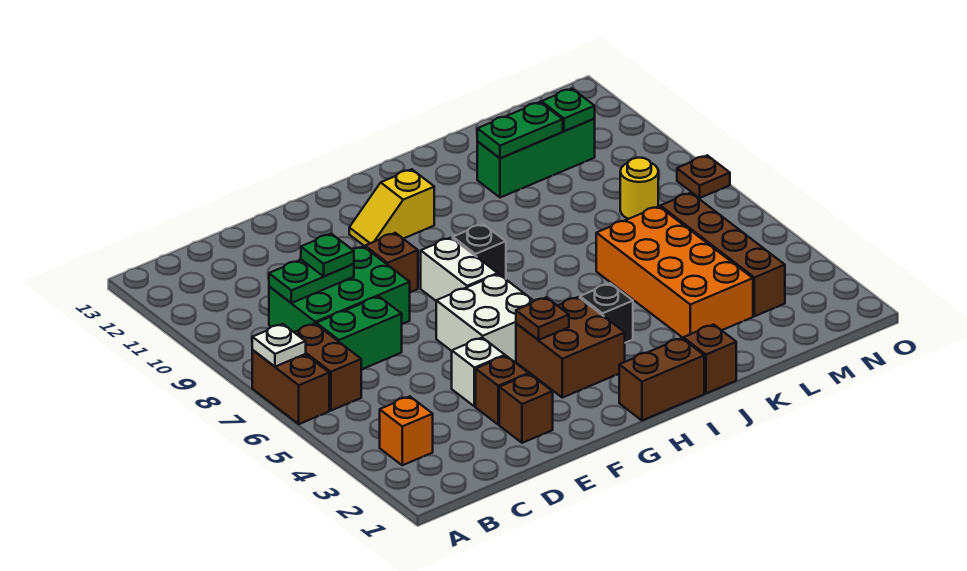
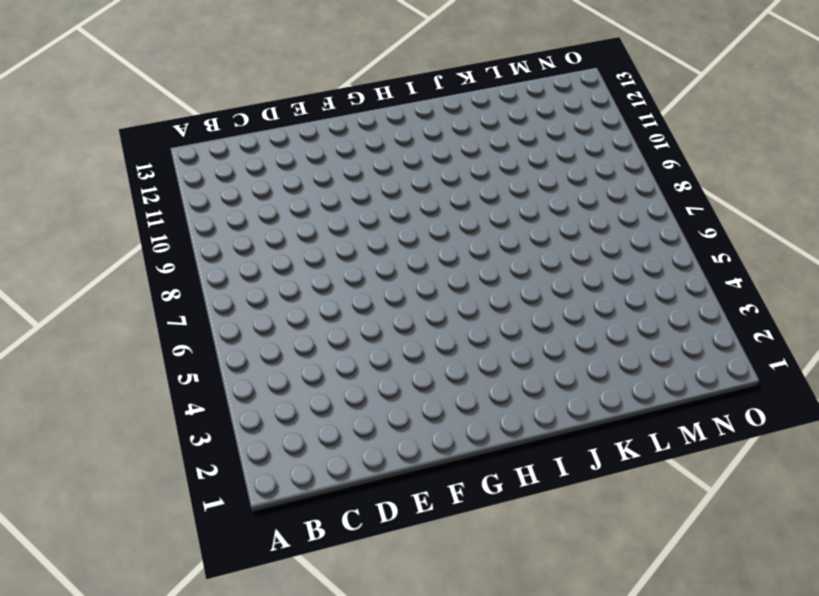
none -> brown brick A6:A7 level 1
none -> orange brick B3 level 1
none -> brown brick B6:B7 level 1

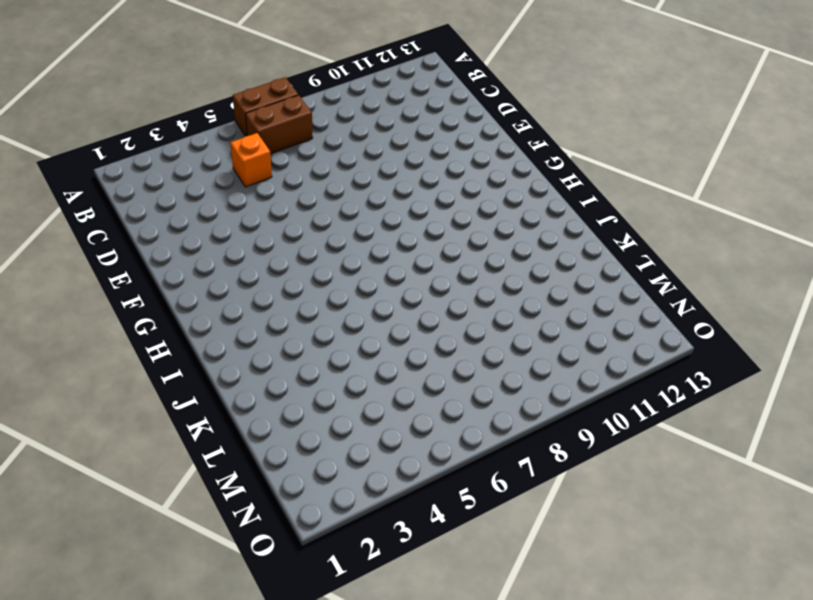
orange brick C5 level 1 -> orange brick B3 level 1
none -> green brick C7:D7 level 1
none -> green brick C8:E9 level 1
none -> brown brick E2 level 1

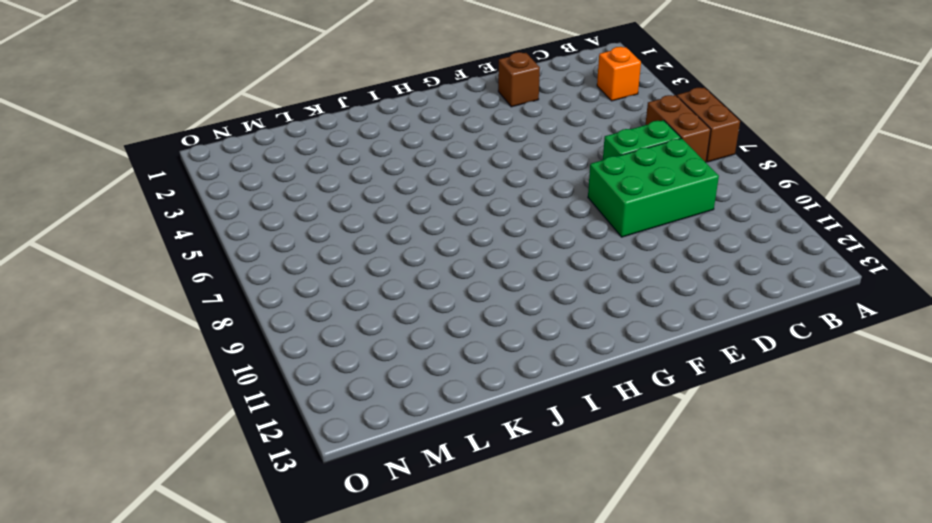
none -> brown brick E3 level 1
none -> white brick E4 level 1
none -> white brick F5:G6 level 1

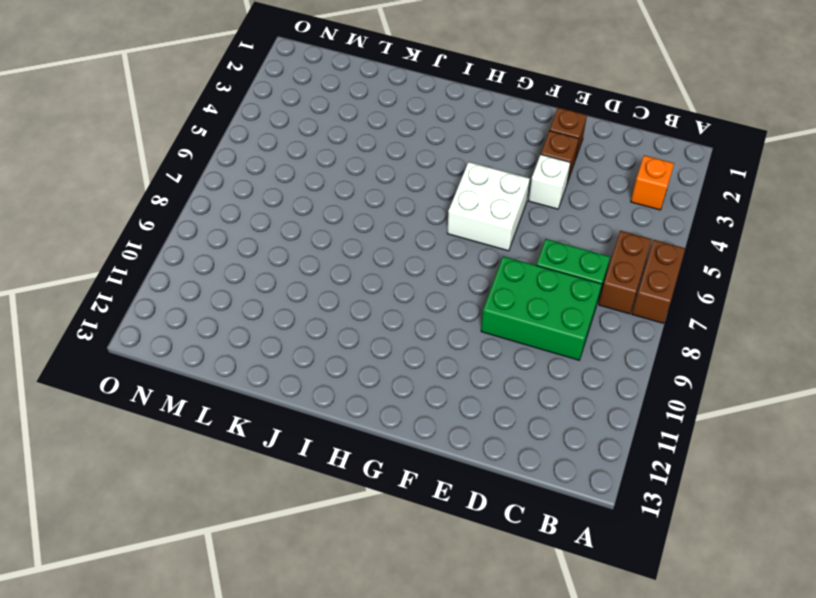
none -> brown brick F9 level 1
none -> brown brick G3:H4 level 1
none -> white brick G7:G8 level 1

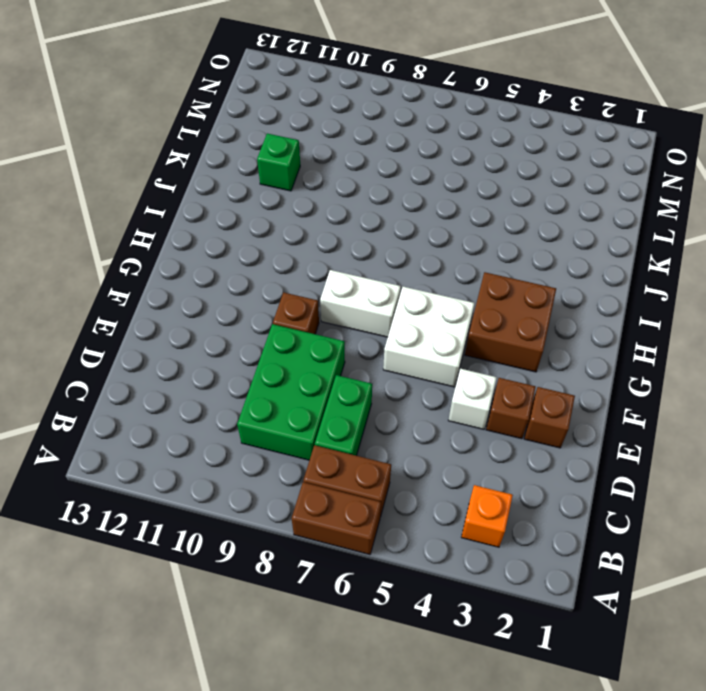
green brick K11 level 1 -> green brick K11:M11 level 1
none -> yellow slope G11:H11 level 1 top H
none -> brown brick H1:I1 level 1
none -> black brick H8 level 1

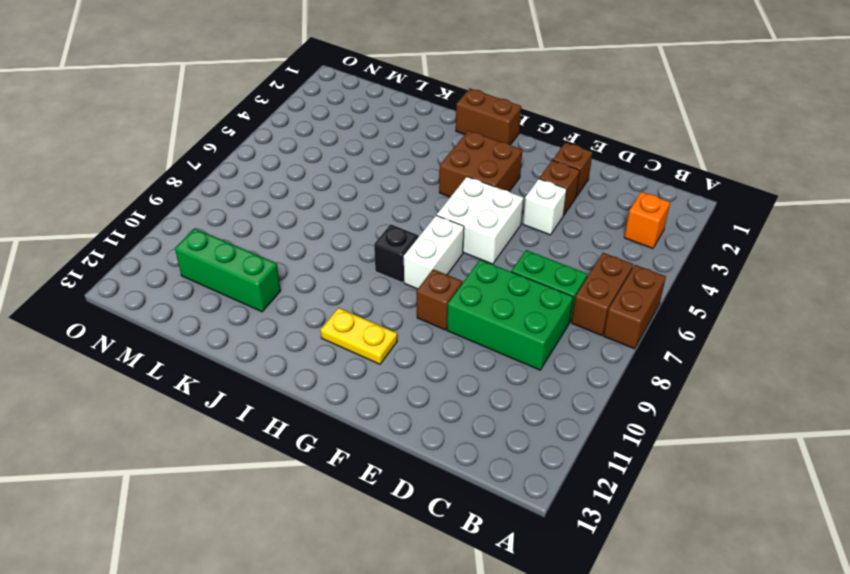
yellow plate G11:H11 level 1 -> yellow slope G11:H11 level 1 top H
none -> black brick I4 level 1
none -> brown brick J1 level 1
none -> orange brick K3:L6 level 1

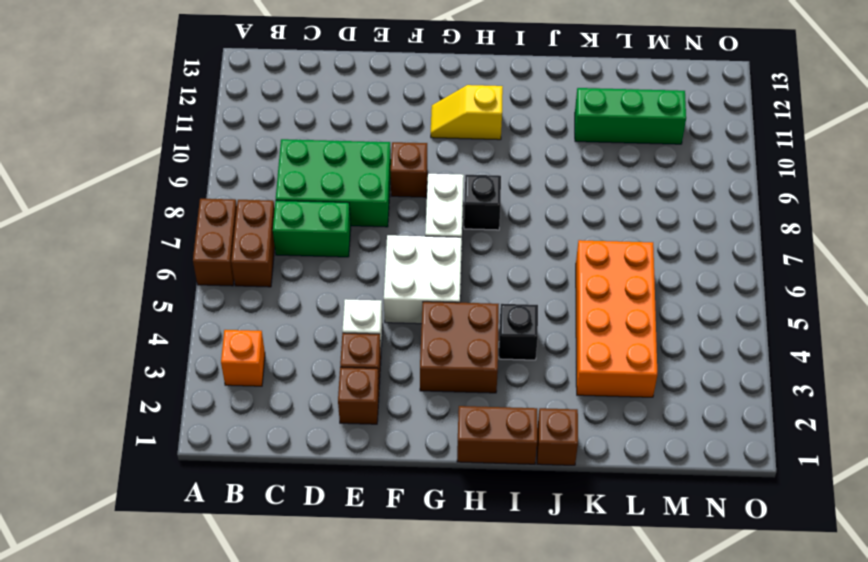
none -> brown brick M3:M6 level 1
none -> yellow round brick M8 level 1
none -> brown plate O8 level 1

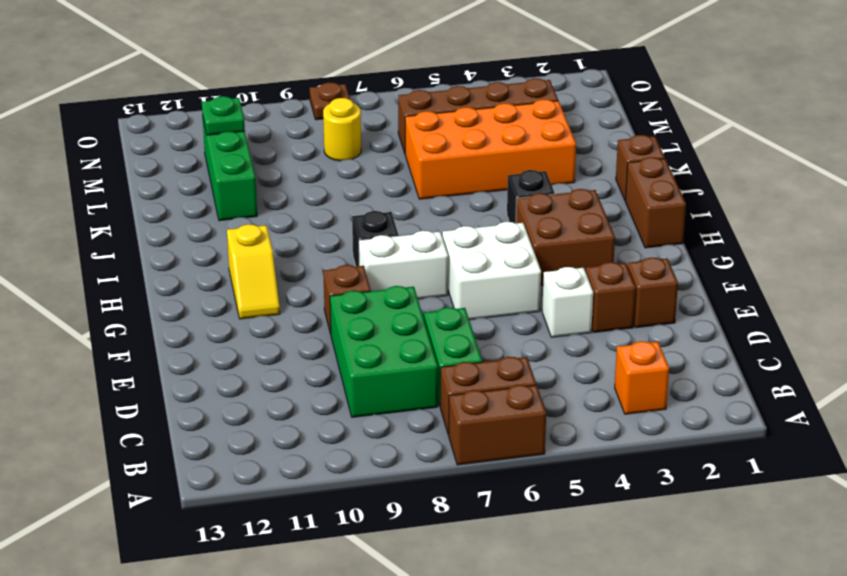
none -> white plate A7 level 2
none -> green plate C9:D9 level 2
none -> brown plate G4 level 2

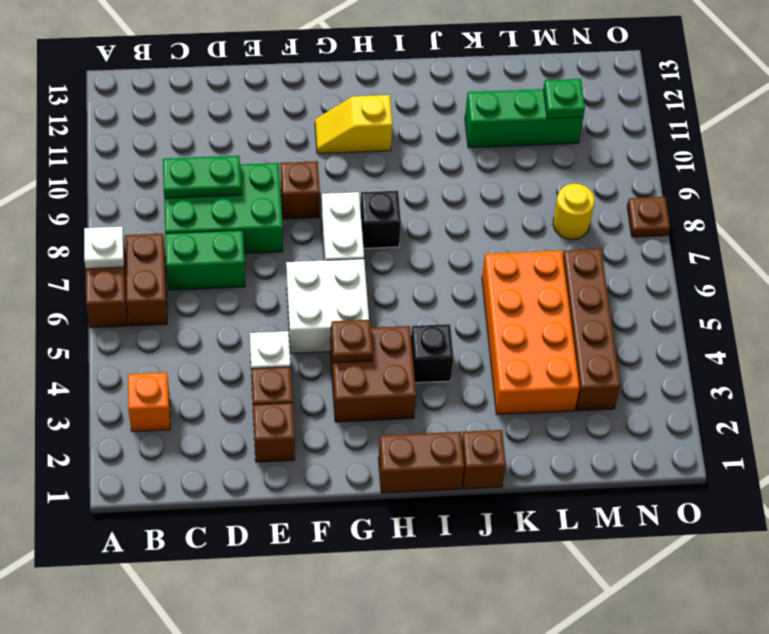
none -> green plate K11:L11 level 2
none -> green plate D9 level 3

